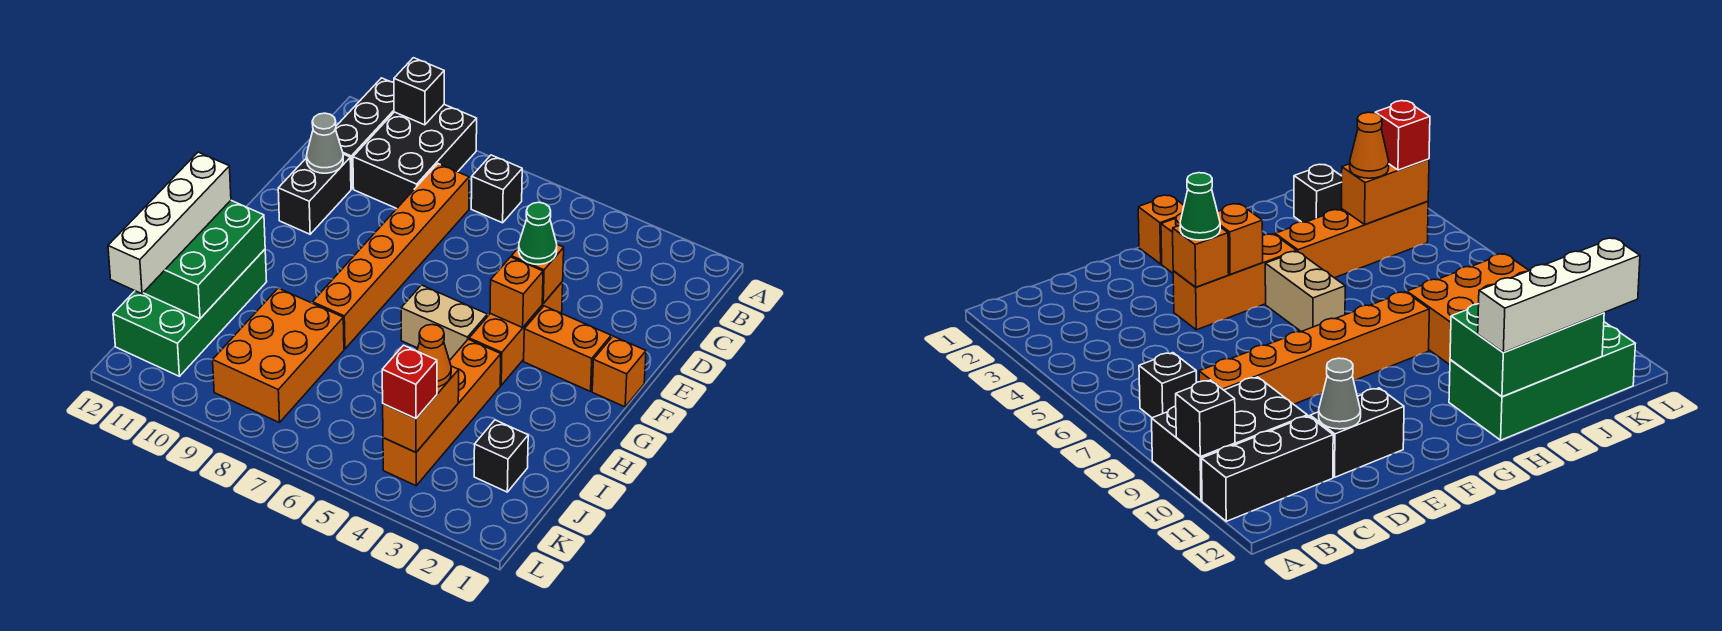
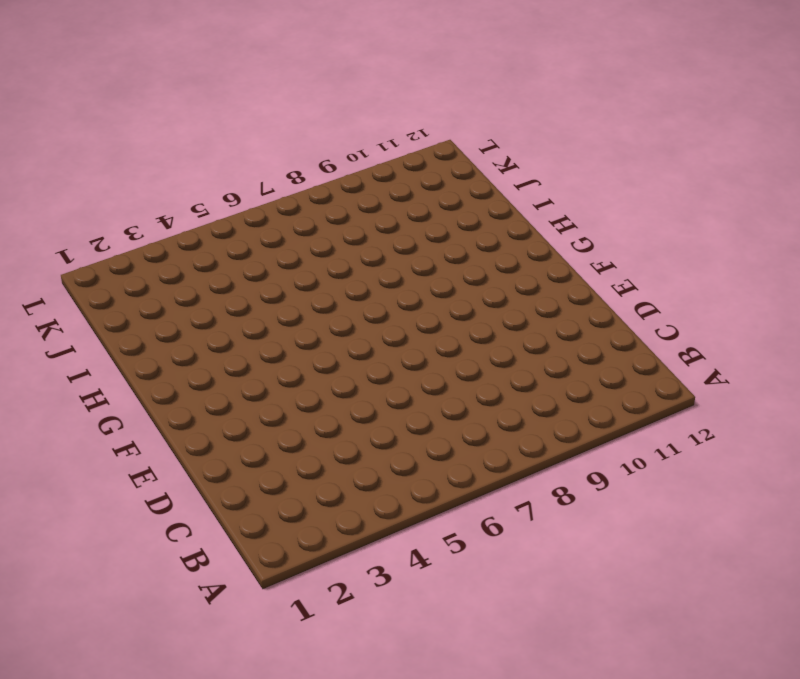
none -> black brick A9:C10 level 1
none -> black brick A11:C11 level 1
none -> black brick B7 level 1

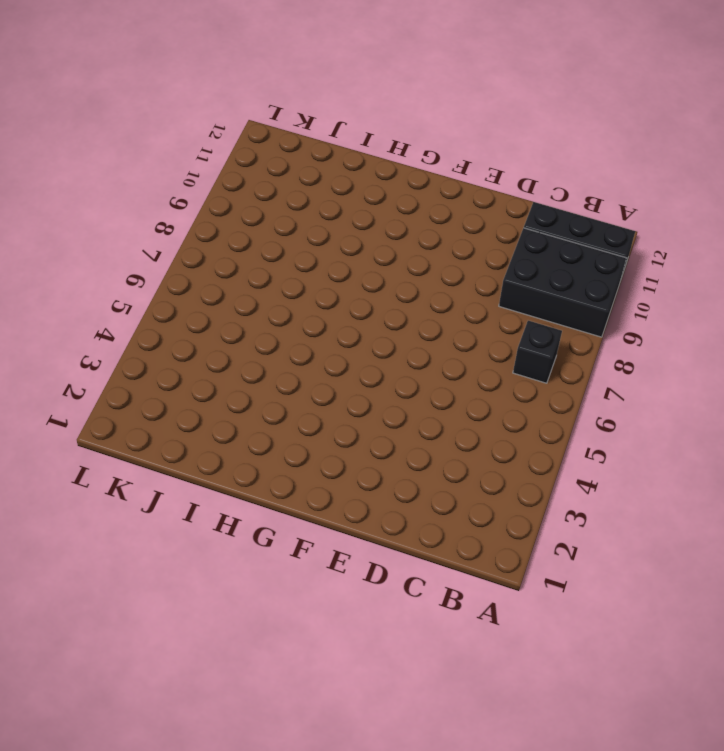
none -> orange brick C8:H8 level 1
none -> black brick D11:E11 level 1
none -> orange brick E4:G4 level 1

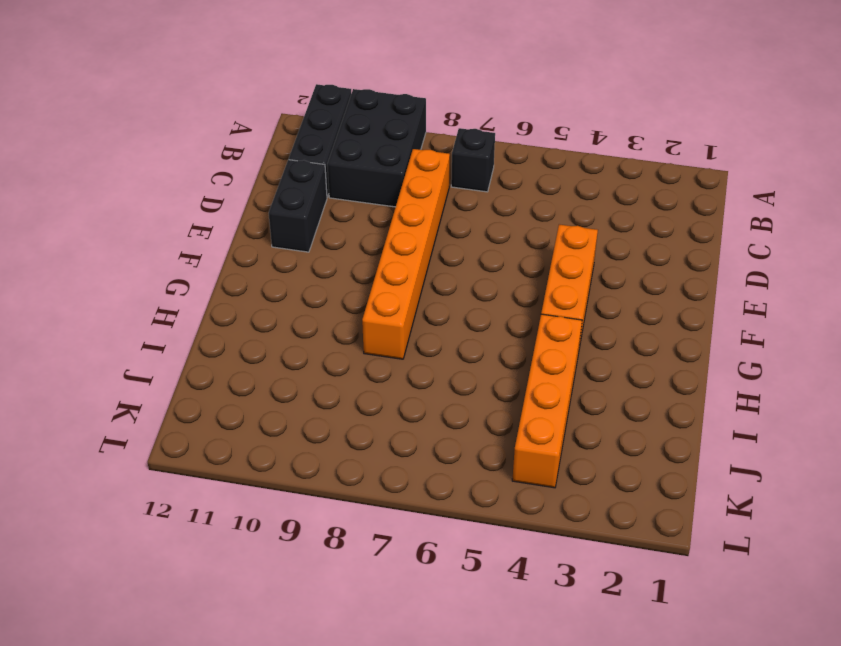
none -> orange brick F1 level 1
none -> orange brick F2:F3 level 1
none -> tan brick G5:G6 level 1

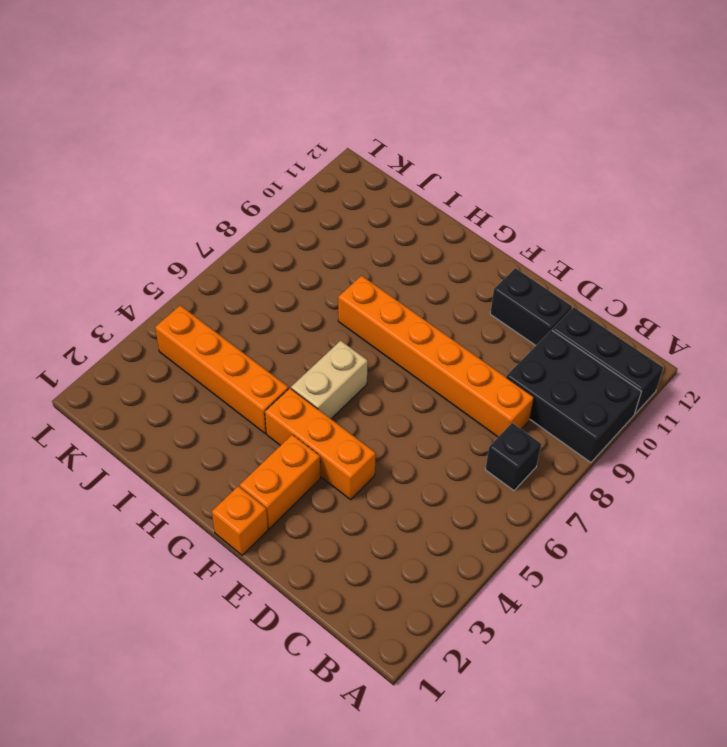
none -> green brick H11:K12 level 1
none -> orange brick I8:K9 level 1
none -> black brick J2 level 1

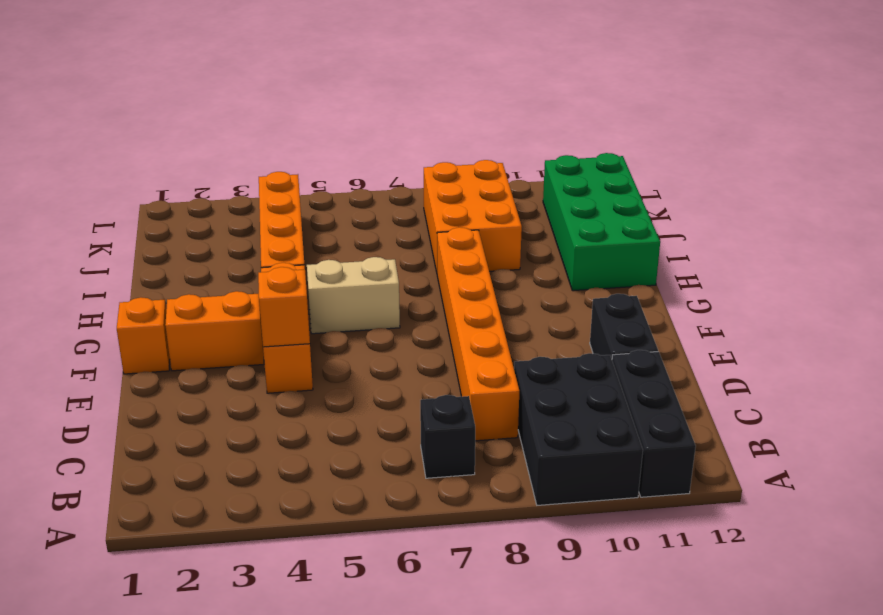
none -> black brick J2 level 1
none -> black brick A10 level 2
none -> grey cone D11 level 2

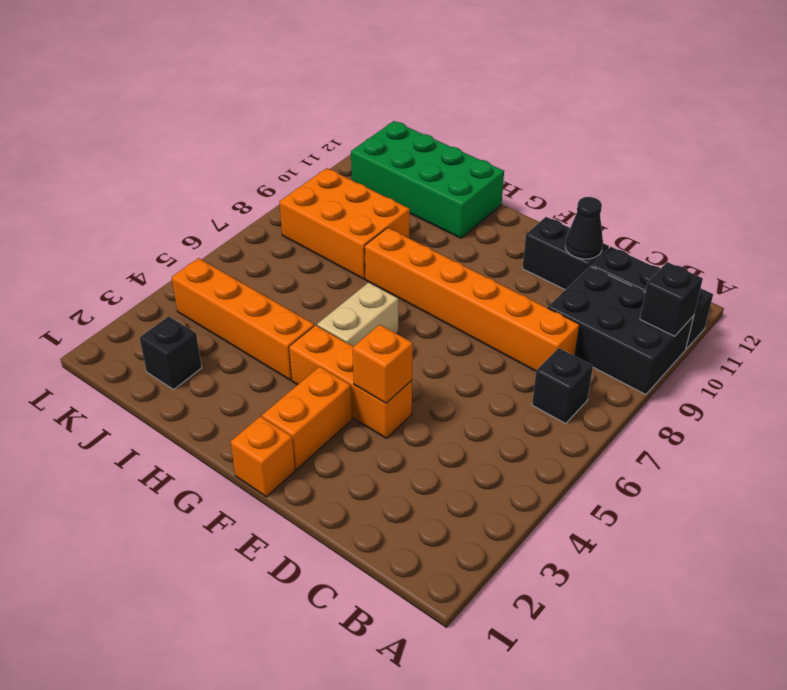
black cone D11 level 2 -> grey cone D11 level 2
none -> orange brick F4 level 2
none -> green brick H11:J12 level 2
none -> orange brick J4:K4 level 2

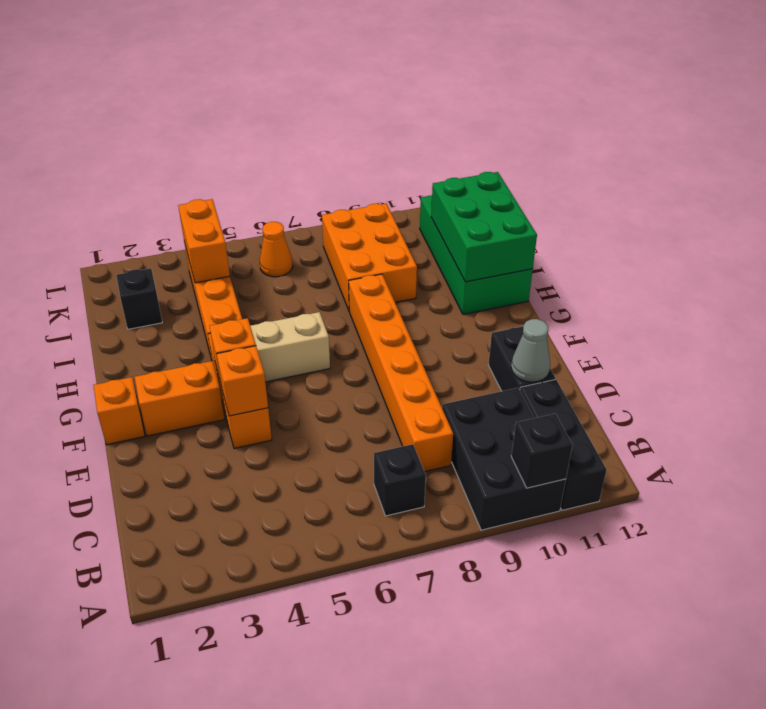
orange cone K6 level 1 -> orange cone J4 level 3
none -> green cone E4 level 3
none -> white brick H12:K12 level 3
none -> red brick K4 level 3

